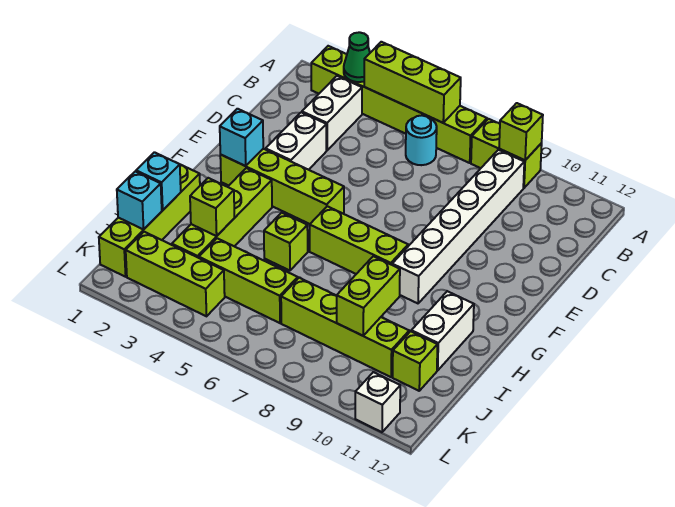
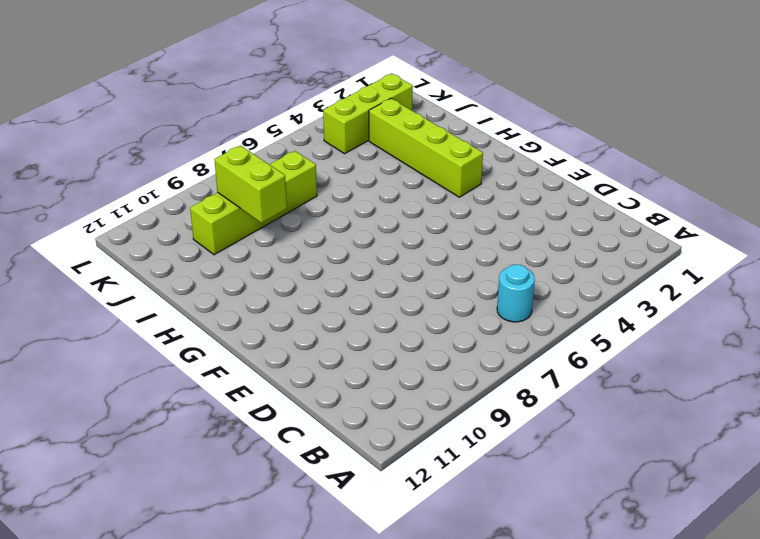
none -> lime brick A2:A7 level 1
none -> lime brick A8:A9 level 1
none -> white brick B3:C3 level 1

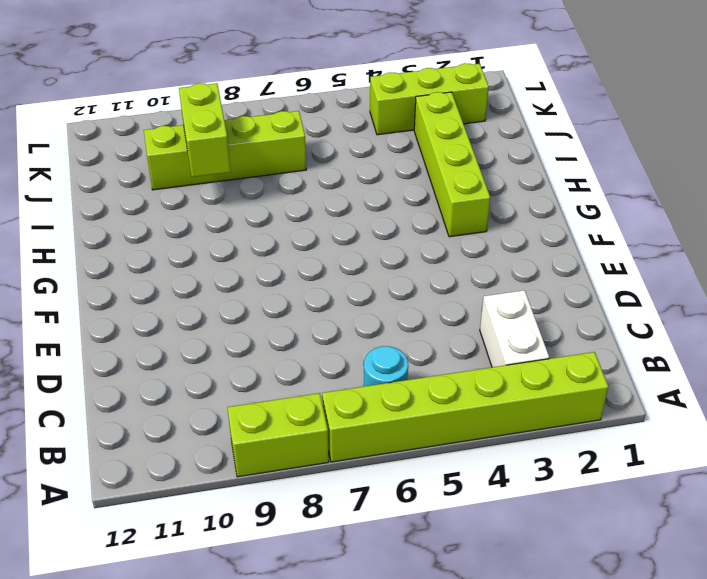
none -> white brick B9:G9 level 1
none -> white brick D3:E3 level 1
none -> lime brick F2:F5 level 1

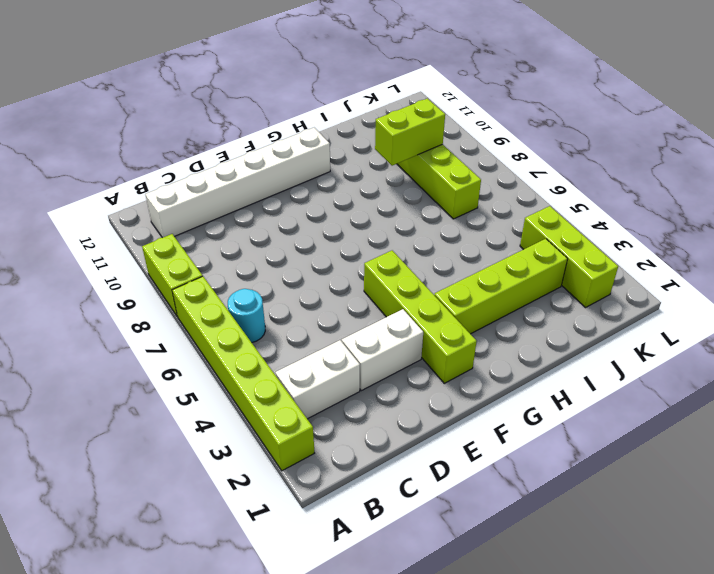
white brick B11:G11 level 1 -> white brick B9:G9 level 1
none -> lime brick G6:G8 level 1
none -> lime brick H1:K1 level 1
none -> lime brick H5 level 1

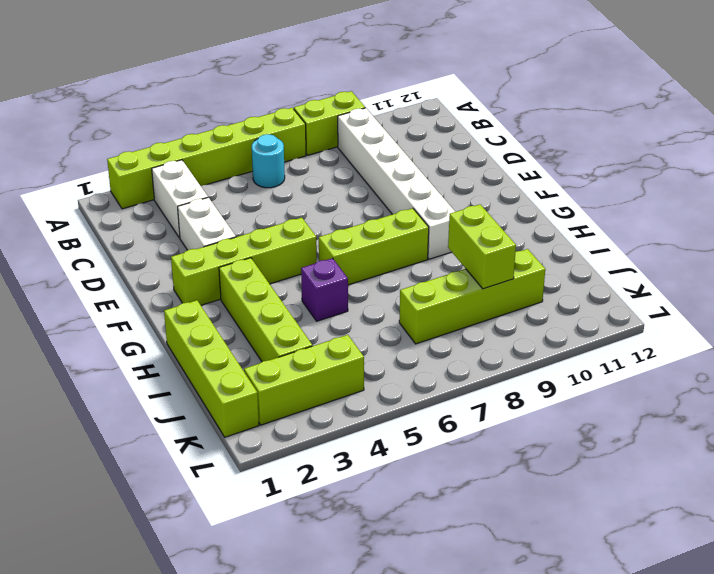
purple brick H5 level 1 -> lime brick H5 level 1
none -> white brick H11:I11 level 1
none -> lime brick J4:J6 level 1
none -> lime brick J11 level 1

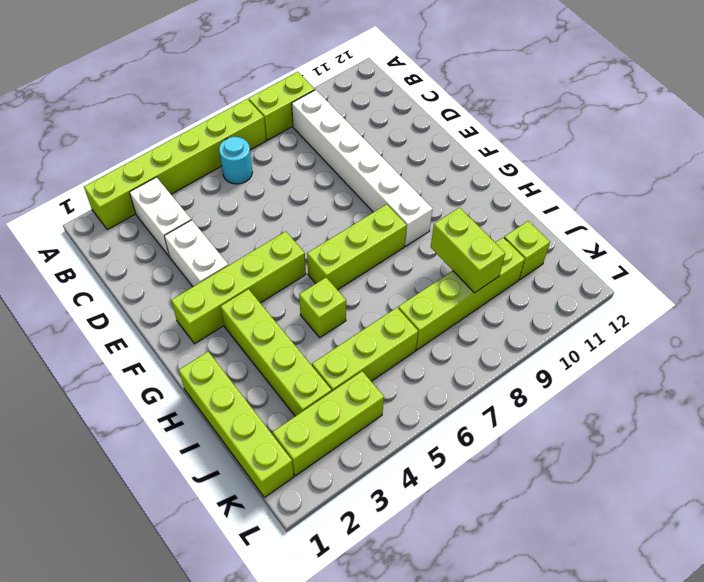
none -> white brick H11:I11 level 1
none -> white brick L11 level 1
none -> green cone A3 level 2

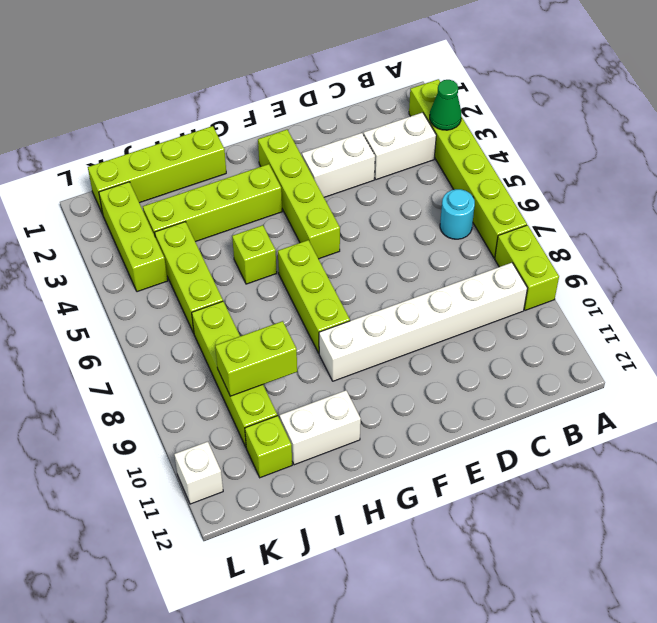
none -> lime brick A4:A6 level 2
none -> lime brick A9 level 2
none -> cyan brick F2 level 2

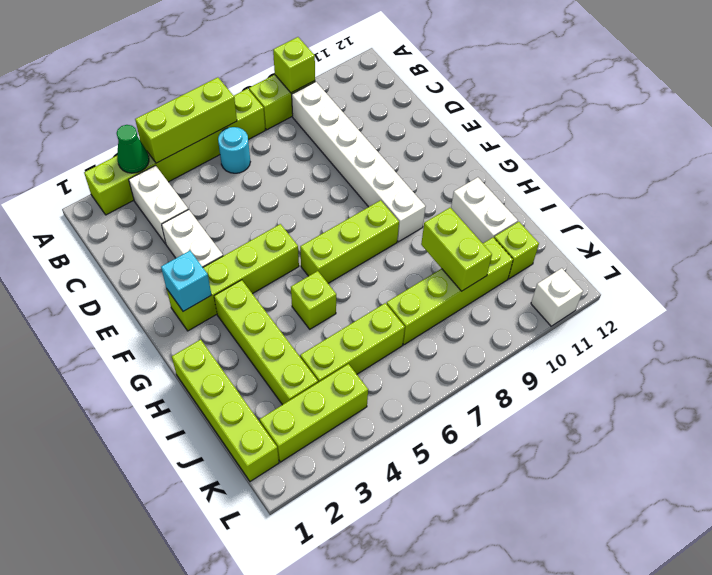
none -> cyan brick I1 level 2
none -> lime brick I3 level 2
none -> cyan brick J1 level 2

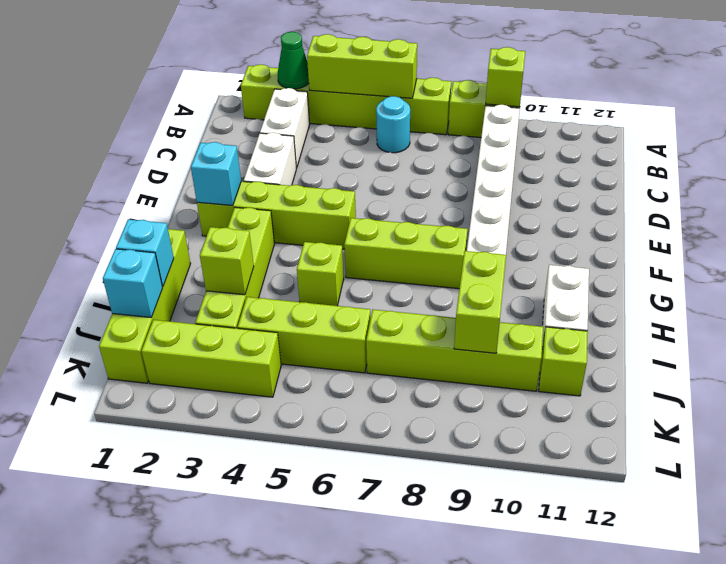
none -> white brick L11 level 1

